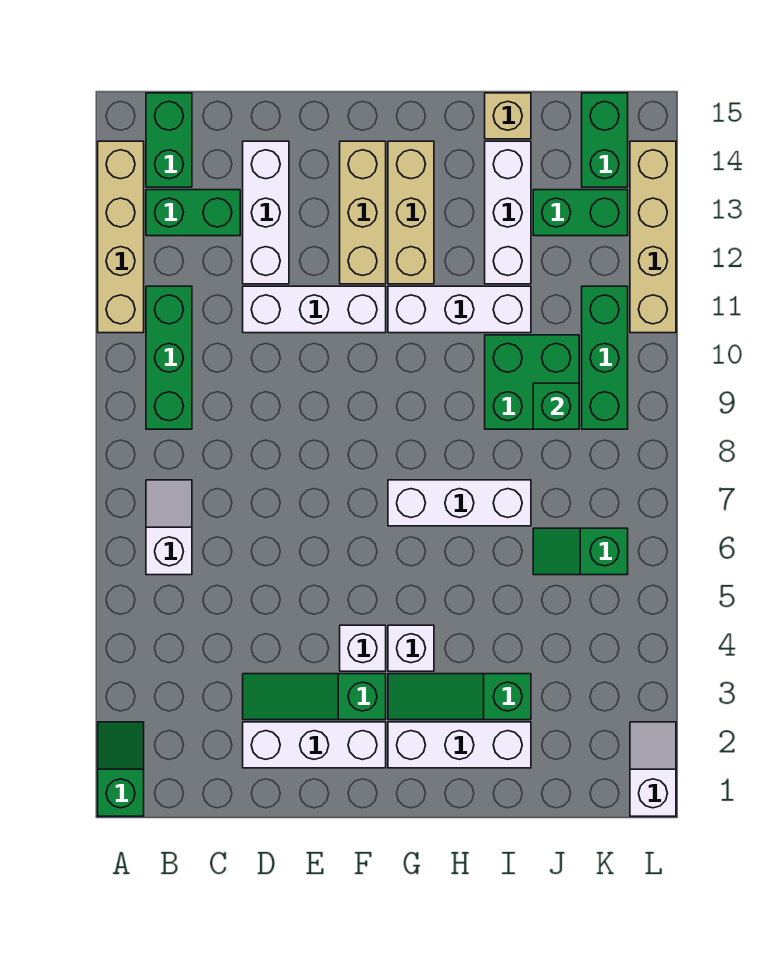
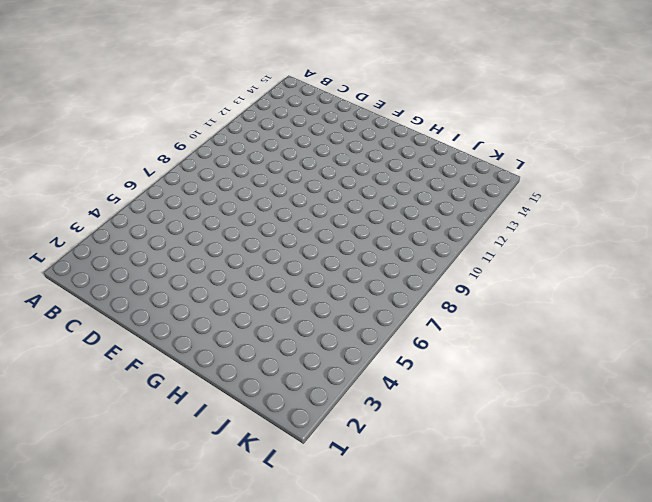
none -> green slope A1:A2 level 1 top 1
none -> tan brick A11:A14 level 1
none -> white slope B6:B7 level 1 top 6

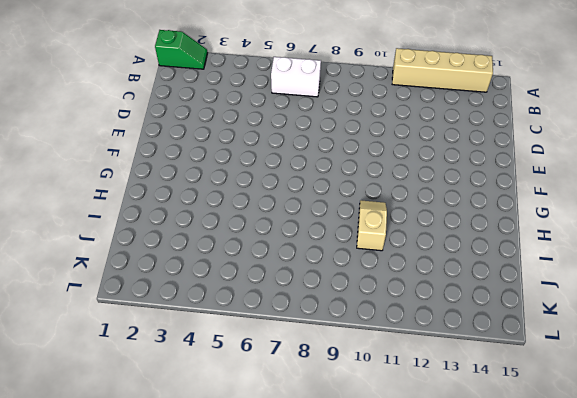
white brick B6:B7 level 1 -> white slope B6:B7 level 1 top 6
tan slope H10:I10 level 1 top I -> green brick I9:J10 level 1
none -> green brick B9:B11 level 1
none -> green brick B13:C13 level 1
none -> green brick B14:B15 level 1

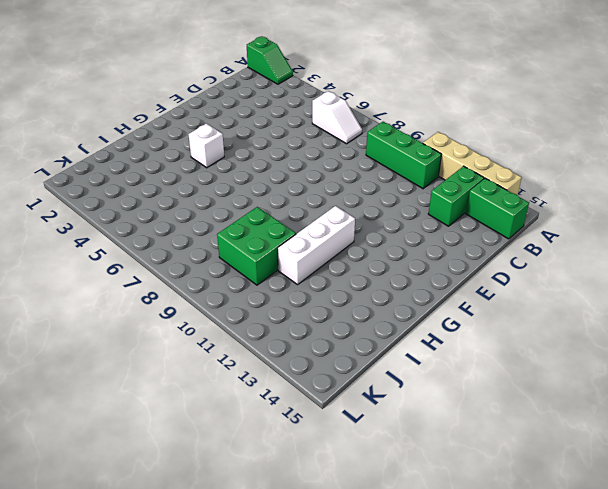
none -> white brick D2:F2 level 1
none -> green slope D3:F3 level 1 top F
none -> white brick D11:F11 level 1

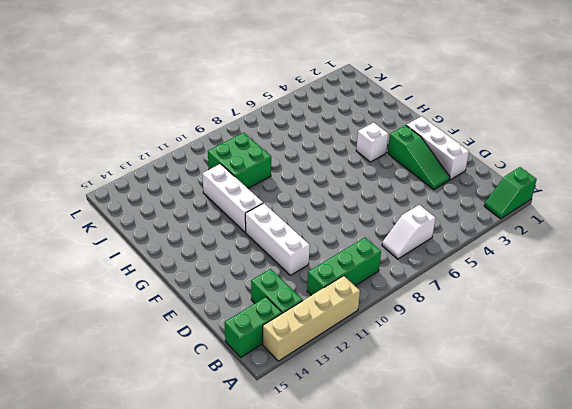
none -> white brick D12:D14 level 1
none -> white brick F4 level 1
none -> tan brick F12:F14 level 1

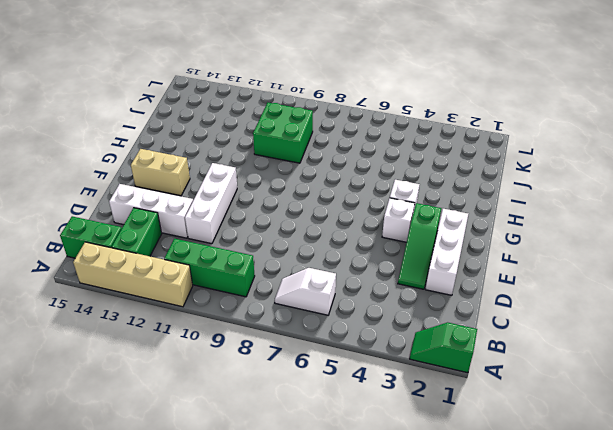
tan brick F13:F14 level 1 -> tan brick F12:F14 level 1
none -> white brick G2:I2 level 1
none -> green slope G3:I3 level 1 top I
none -> white brick G7:I7 level 1

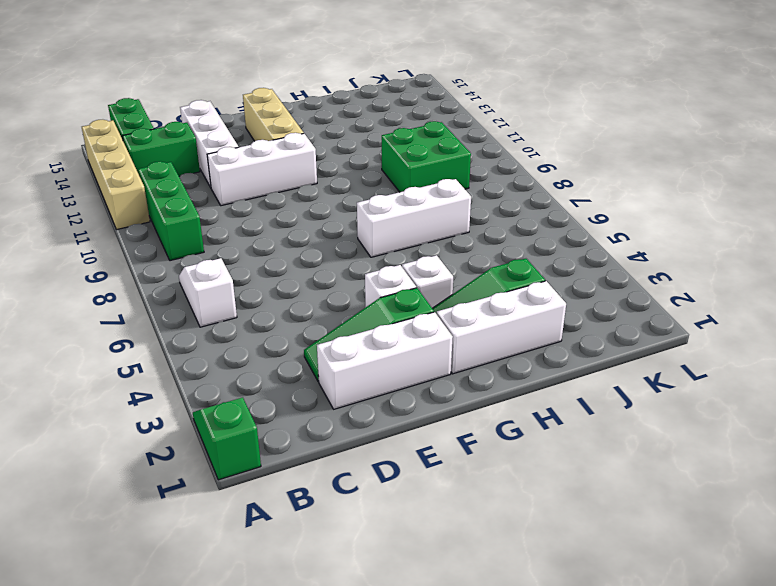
none -> white brick G11:I11 level 1
none -> tan brick G12:G14 level 1
none -> white brick I12:I14 level 1

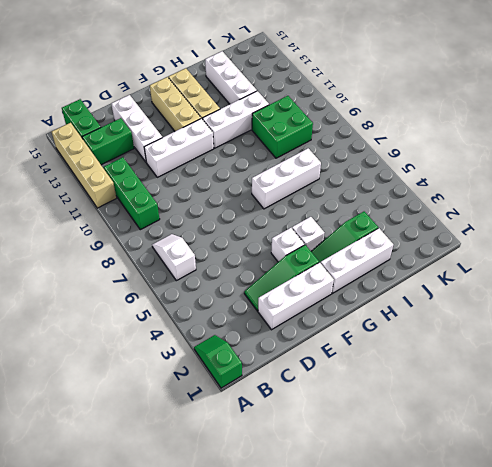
none -> tan brick I15 level 1
none -> green slope J6:K6 level 1 top K
none -> green brick J13:K13 level 1

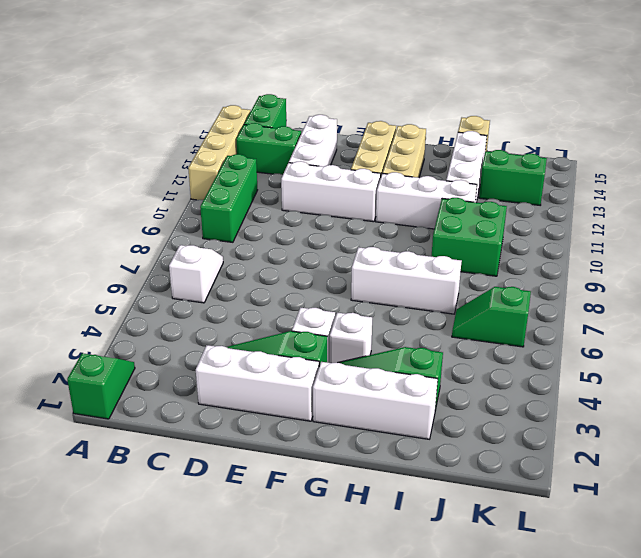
none -> green brick K9:K11 level 1
none -> green brick K14:K15 level 1
none -> white slope L1:L2 level 1 top 1

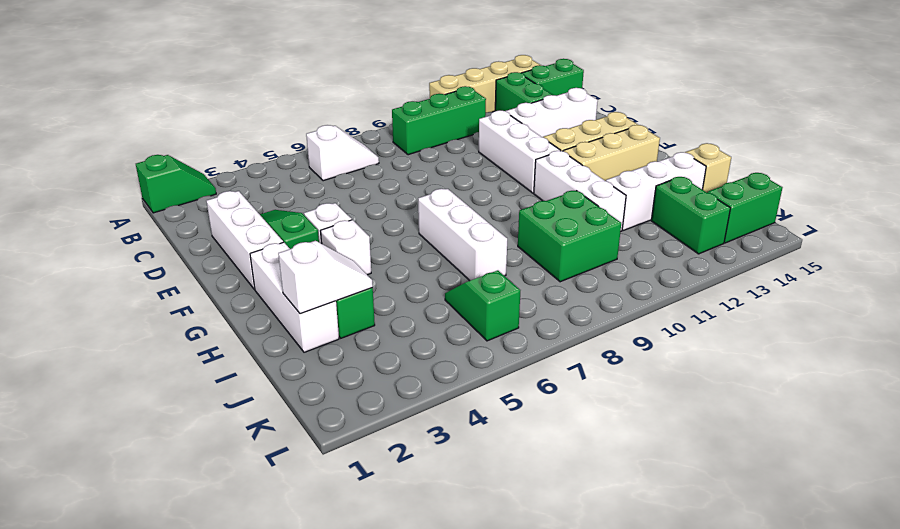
white slope I2:I3 level 2 top 2 -> white slope L1:L2 level 1 top 1
none -> green brick K9:K11 level 1
none -> tan brick L11:L14 level 1
none -> green brick J9 level 2

